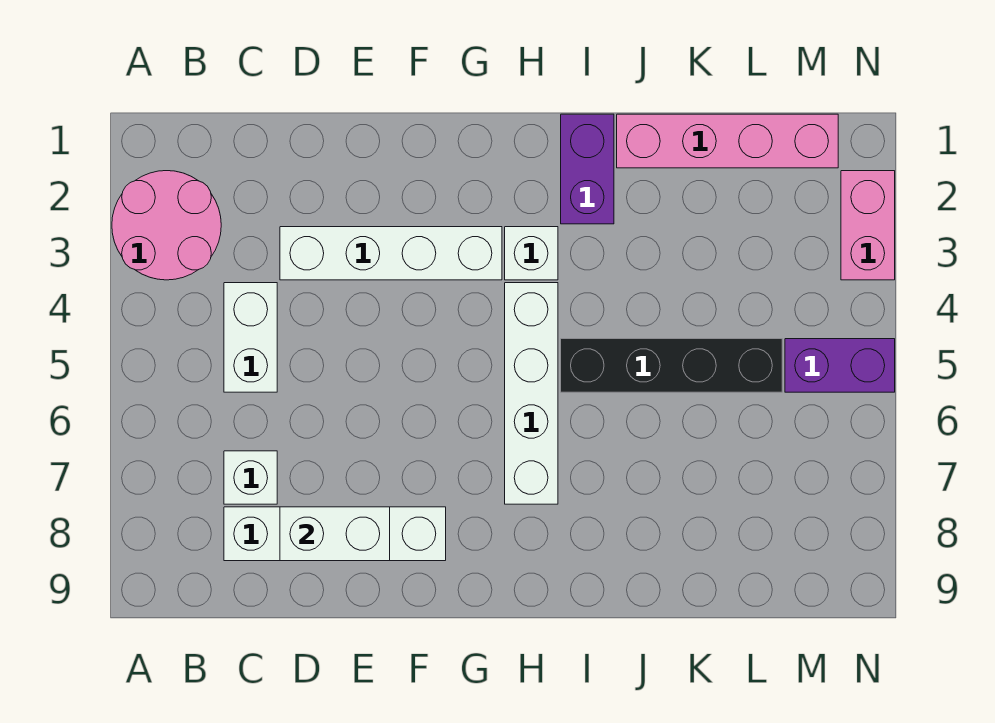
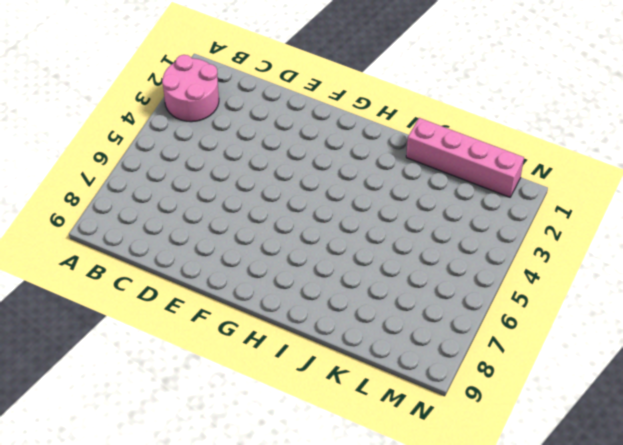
none -> white brick C4:C5 level 1
none -> white brick C7 level 1
none -> white brick C8:F8 level 1

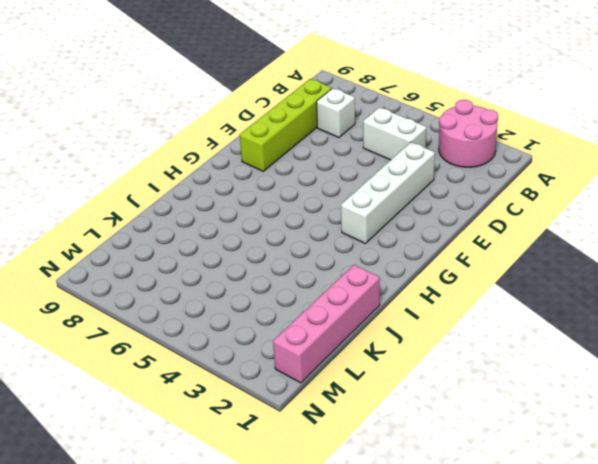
lime brick C8:F8 level 1 -> white brick C8:F8 level 1
none -> white brick H3 level 1
none -> white brick H4:H7 level 1
none -> purple brick I1:I2 level 1

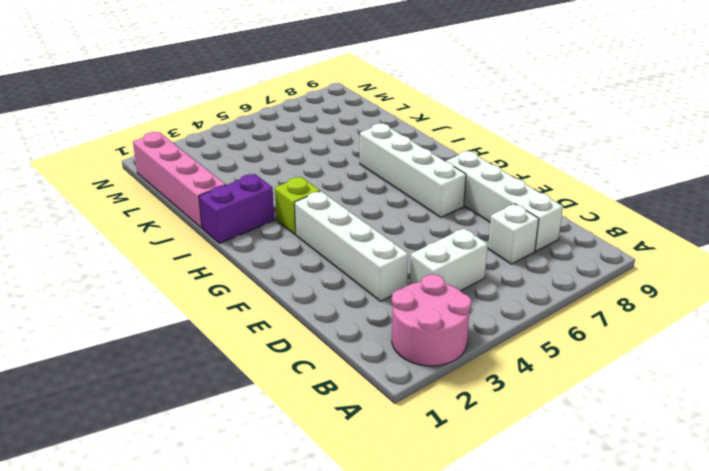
white brick F7:I7 level 1 -> white brick H4:H7 level 1
lime brick H3 level 1 -> white brick H3 level 1
none -> black brick I5:L5 level 1
none -> purple brick M5:N5 level 1
none -> pink brick N2:N3 level 1

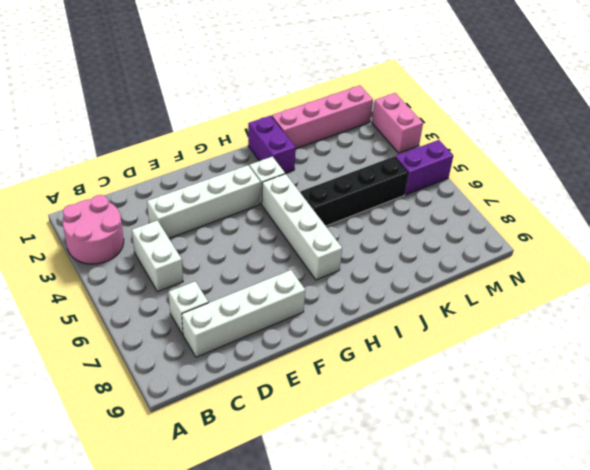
none -> white brick D8:E8 level 2

